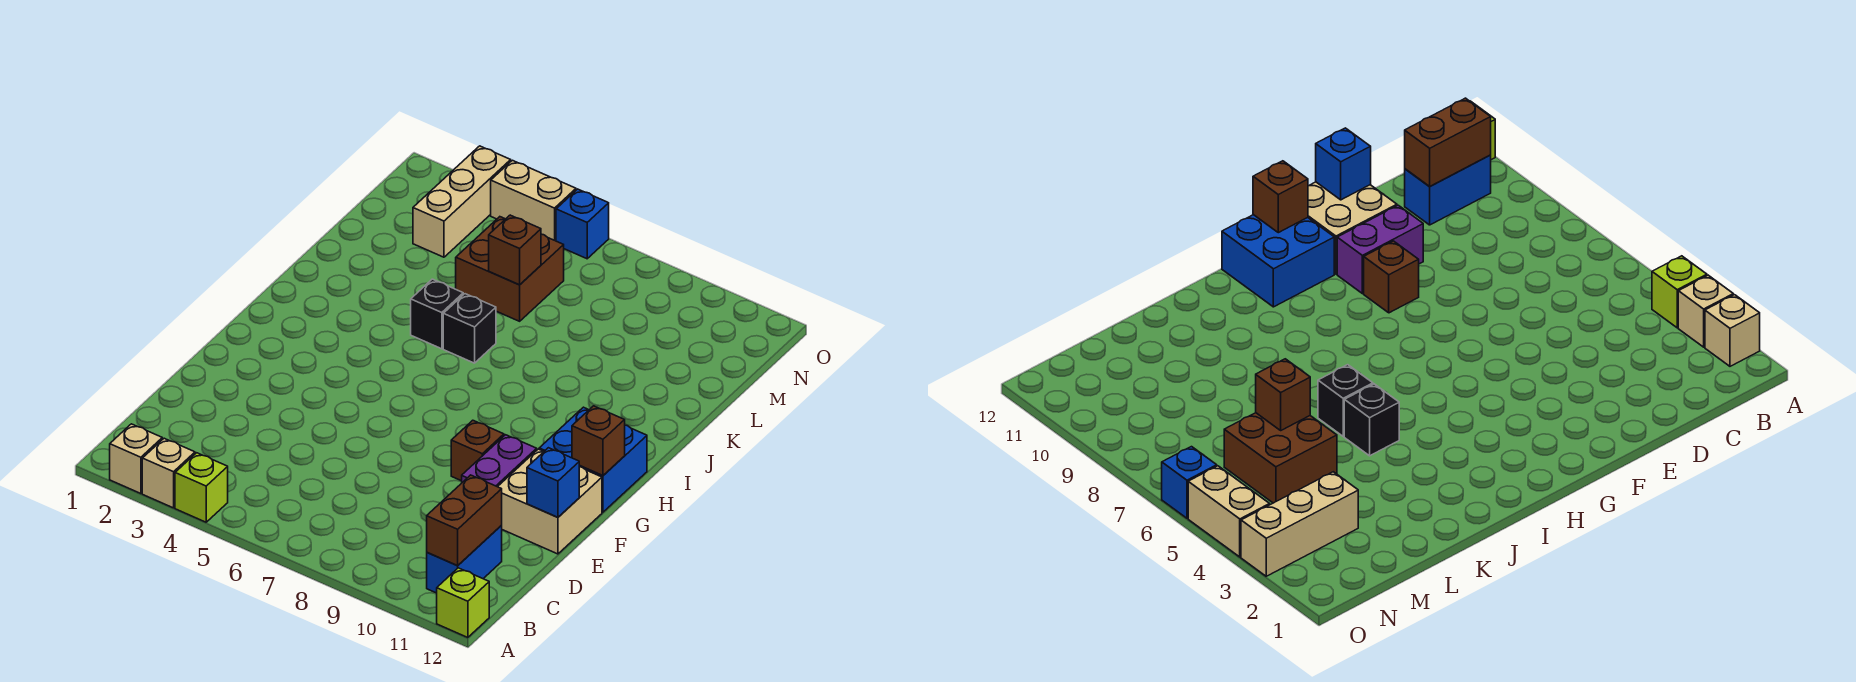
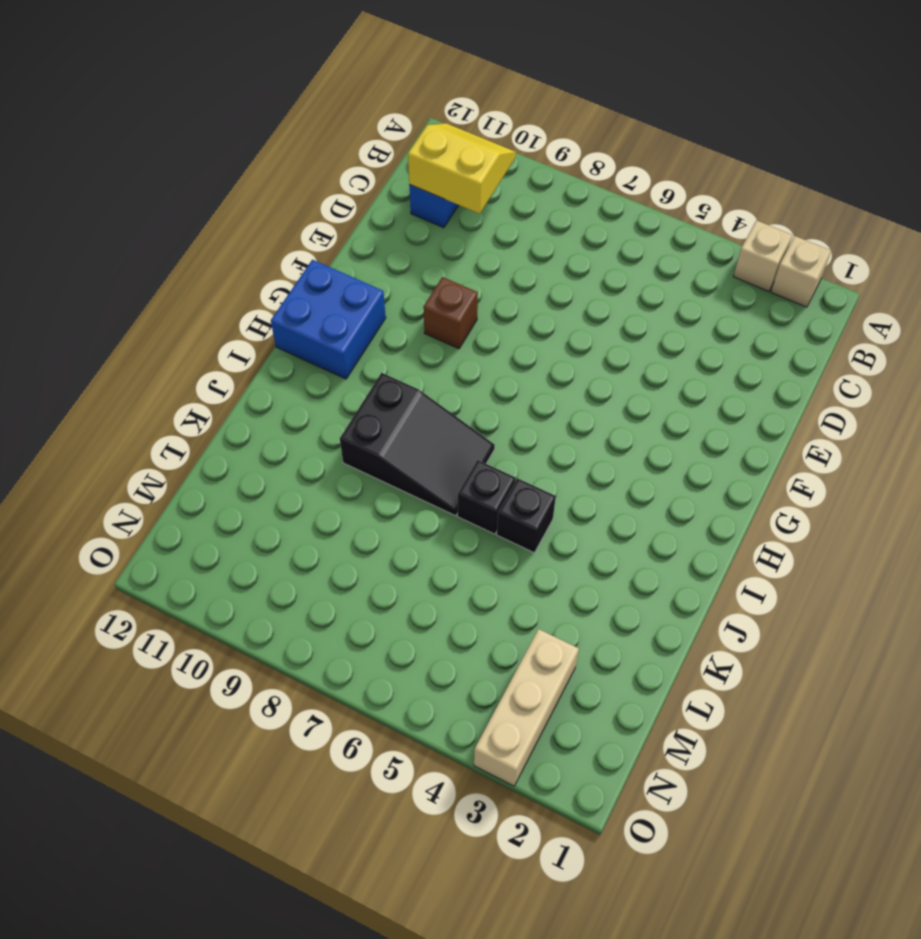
yellow slope B10:C11 level 2 top C -> brown brick B11:C11 level 2
black slope I7:J9 level 1 top 9 -> none
none -> lime brick A4 level 1
none -> lime brick A12 level 1
none -> purple brick E10:F10 level 1

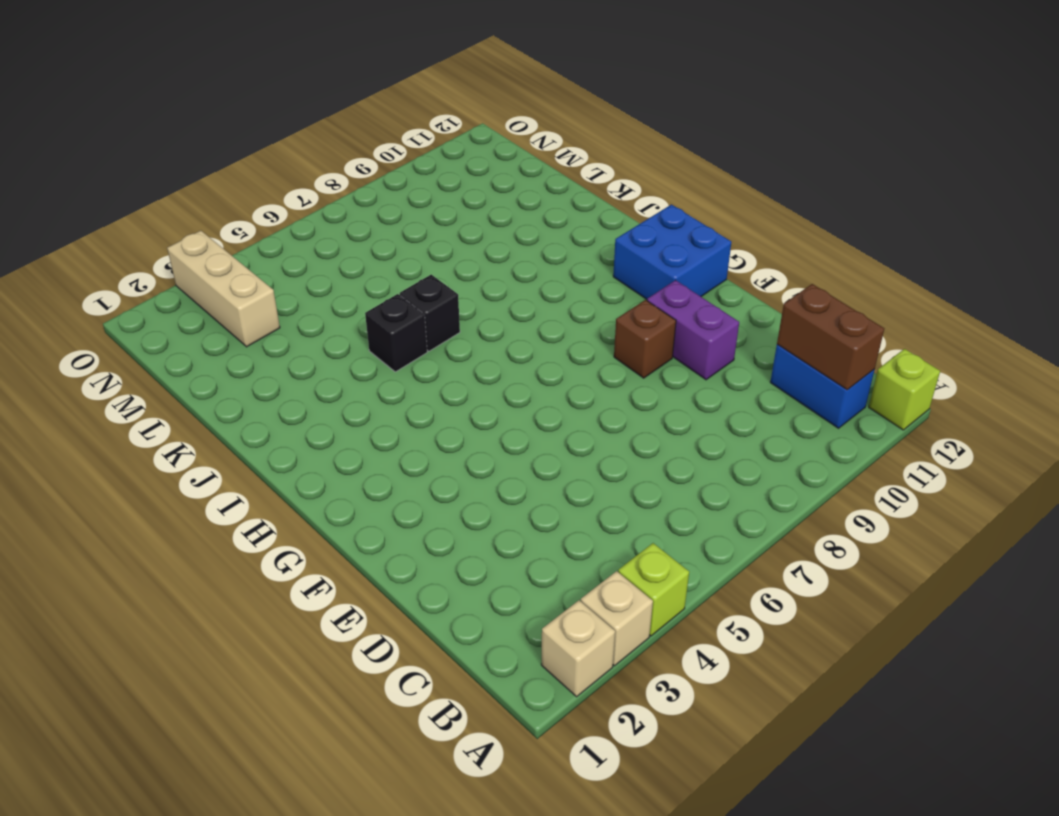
none -> tan brick E11:F12 level 1
none -> brown brick L5:M6 level 1
none -> tan brick O4:O5 level 1

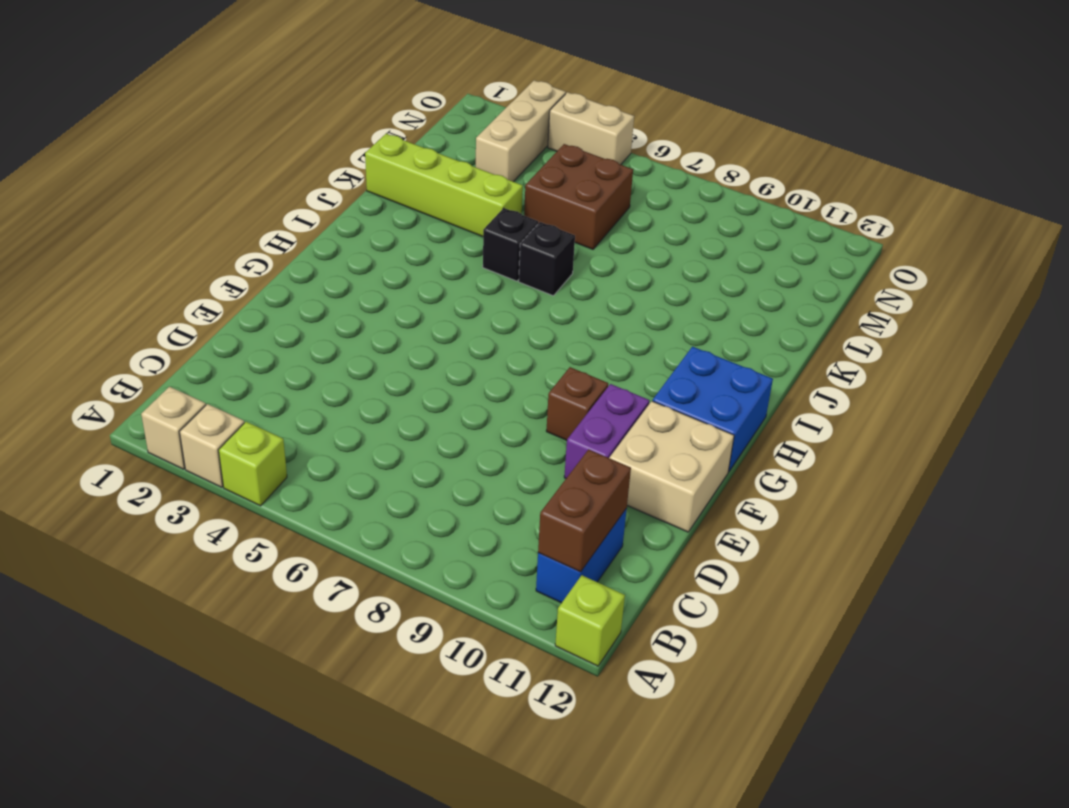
lime brick K1:K4 level 1 -> none
none -> blue brick O6 level 1
none -> blue brick E12 level 2
none -> brown brick G12 level 2

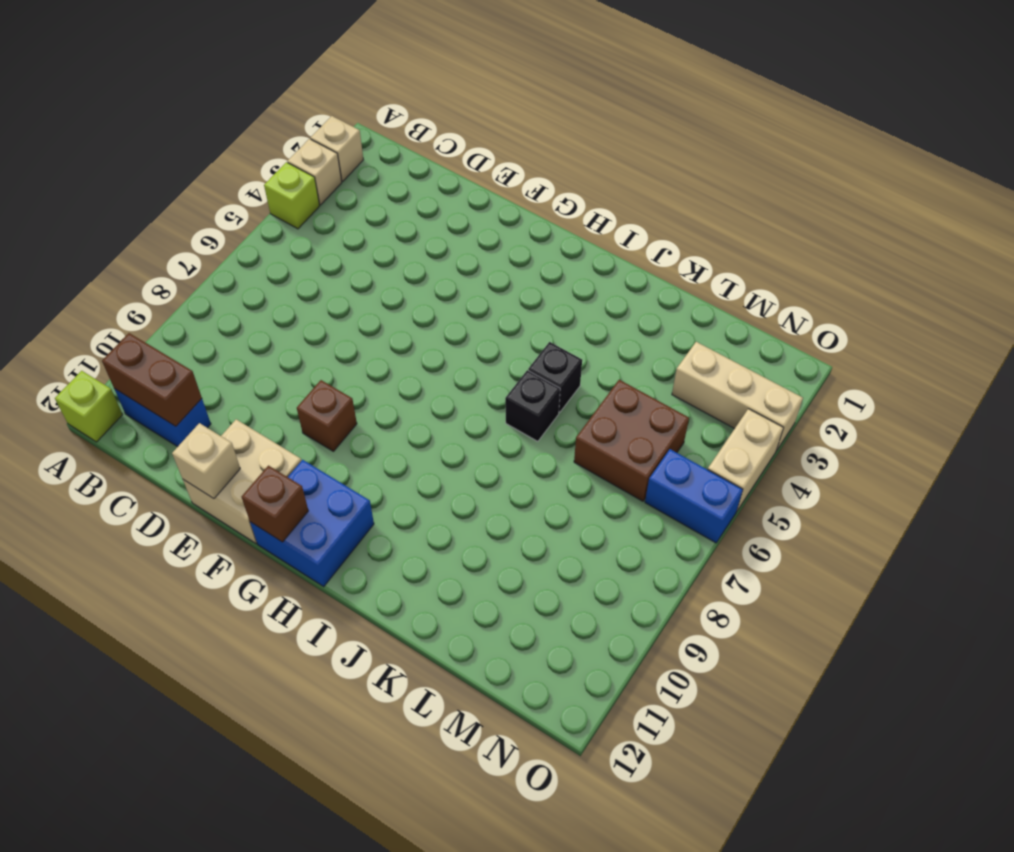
tan brick E12 level 2 -> blue brick E12 level 2
blue brick N6:O6 level 1 -> blue brick O6 level 1
none -> purple brick E10:F10 level 1
none -> brown brick L6 level 2

